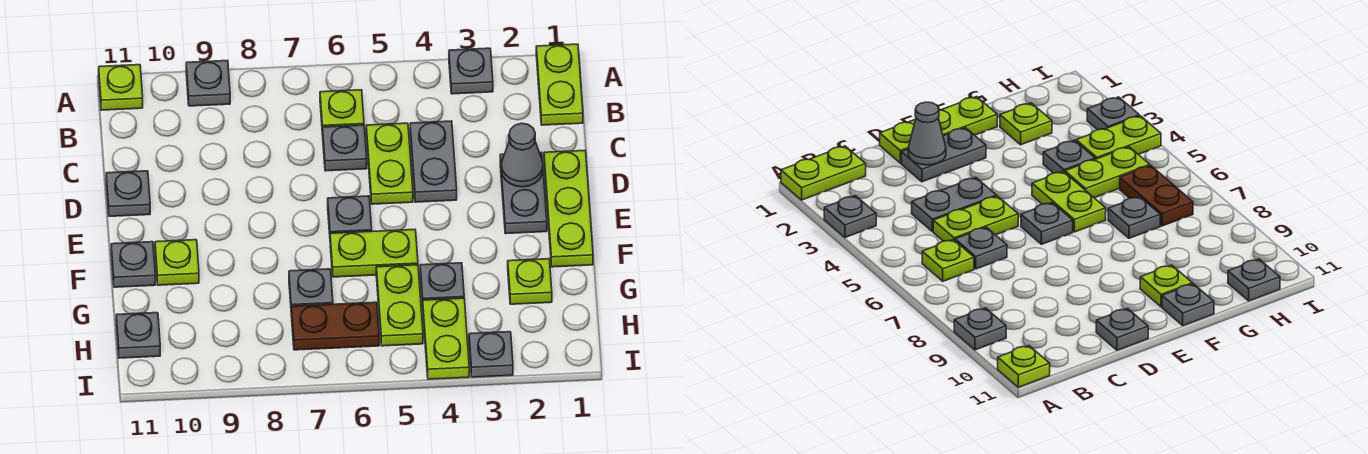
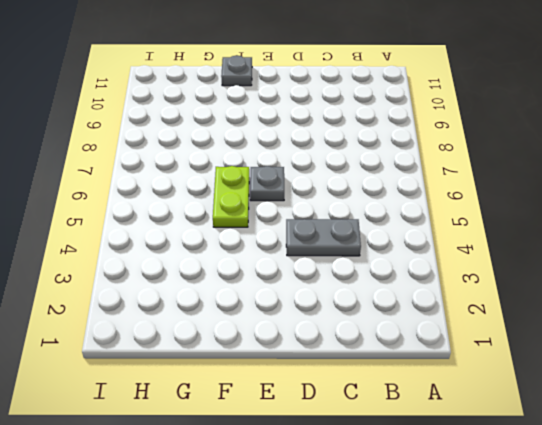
none -> lime plate A1:B1 level 1
none -> grey plate A3 level 1
none -> grey plate A9 level 1

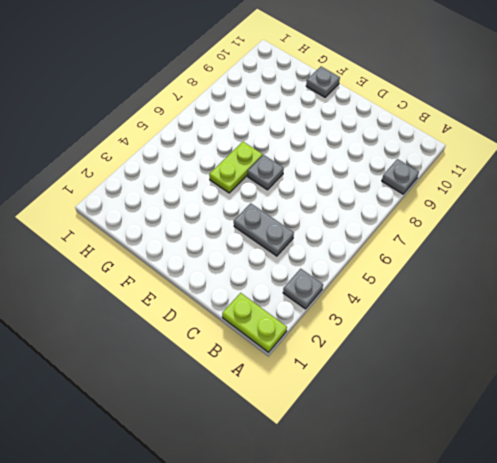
none -> lime plate A11 level 1
none -> lime plate B6 level 1
none -> lime plate C5:D5 level 1

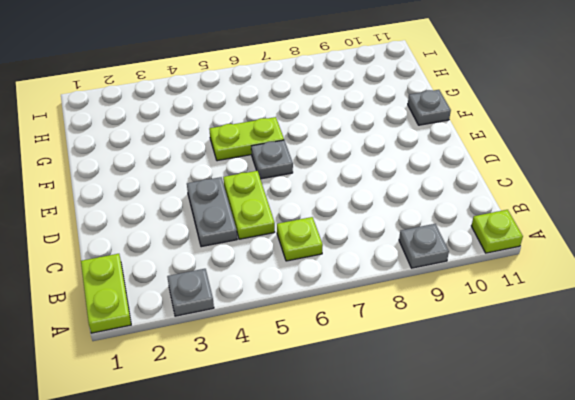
none -> grey plate C6 level 1
none -> lime plate D1:F1 level 1
none -> grey plate D2:E2 level 1

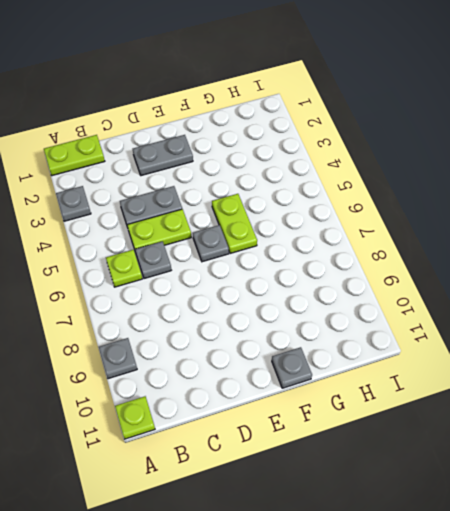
none -> lime plate D1:F1 level 1
none -> grey plate D11 level 1
none -> lime plate F10 level 1

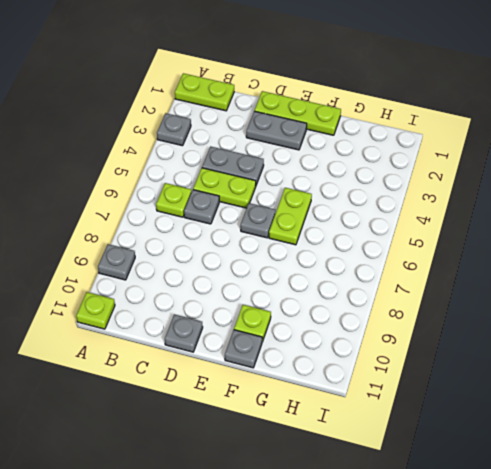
none -> lime plate G2 level 1
none -> grey plate G4 level 1
none -> lime plate G5:H5 level 1

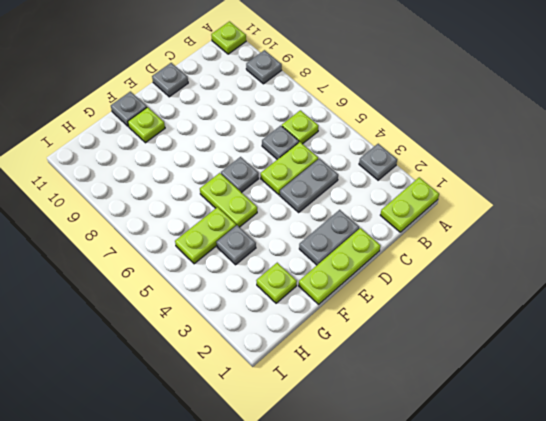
none -> grey plate G7 level 1
none -> lime plate H4:I4 level 1
none -> brown plate H6:H7 level 1

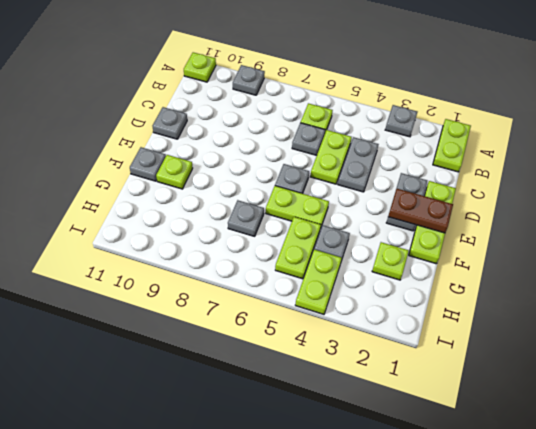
brown plate E1:E2 level 2 -> brown plate H6:H7 level 1
none -> grey plate H11 level 1
none -> grey plate I3 level 1
none -> grey cone D2 level 2

